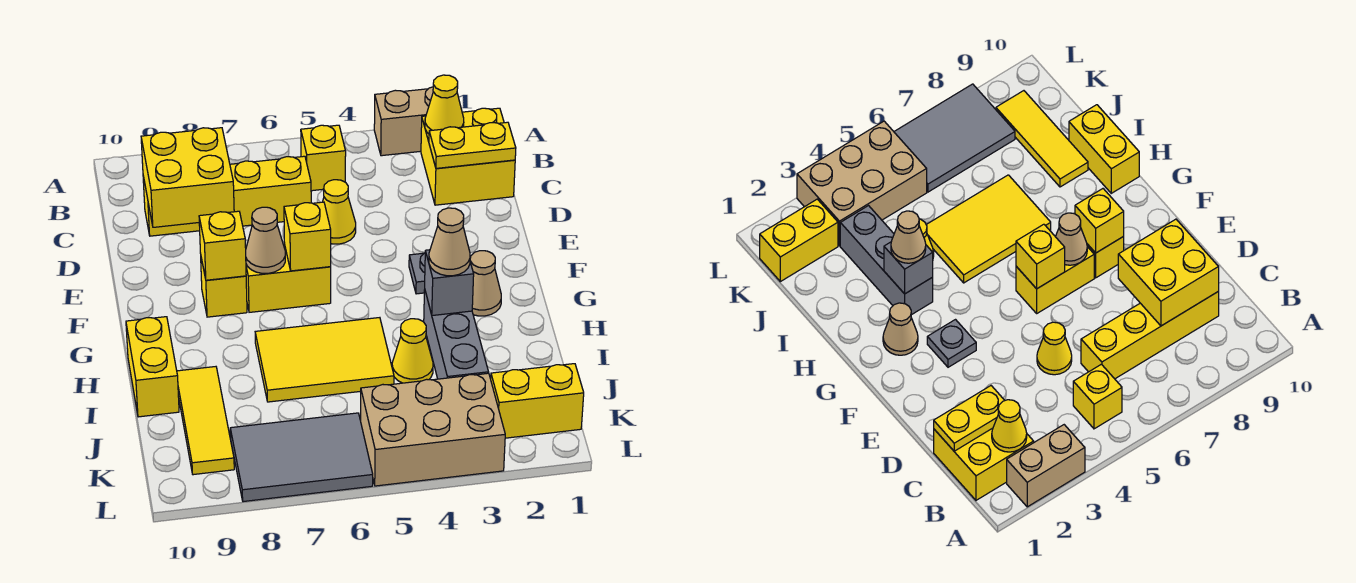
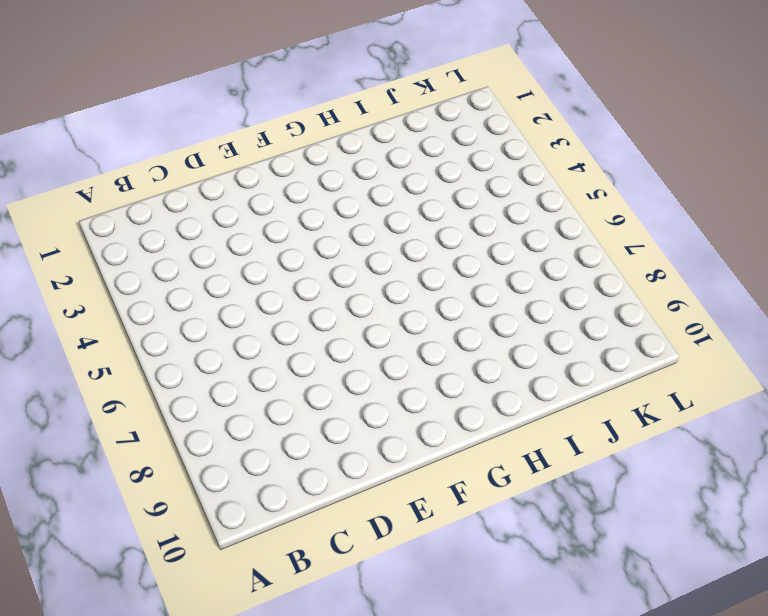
none -> tan brick A2:A3 level 1
none -> yellow brick B1:C2 level 1
none -> yellow brick B5 level 1

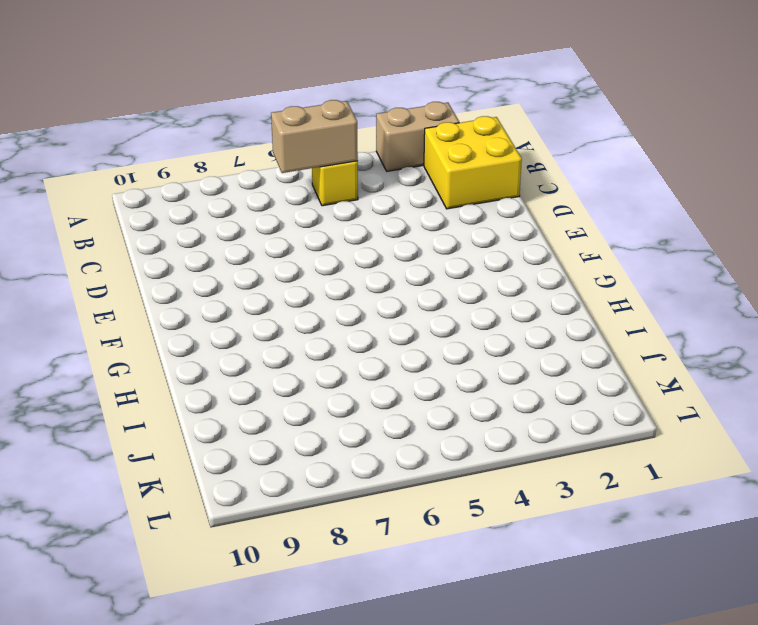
tan brick B5:B6 level 2 -> none
none -> yellow brick C6:C9 level 1
none -> yellow cone D5 level 1
none -> grey plate F3 level 1

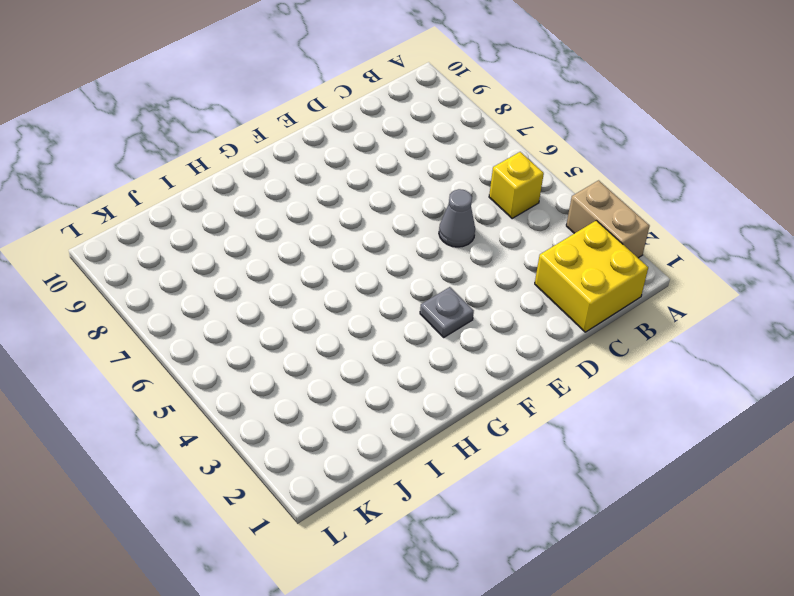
grey cone D5 level 1 -> yellow cone D5 level 1
none -> yellow brick C6:C9 level 1
none -> yellow brick F6:F7 level 1
none -> yellow brick F8 level 1

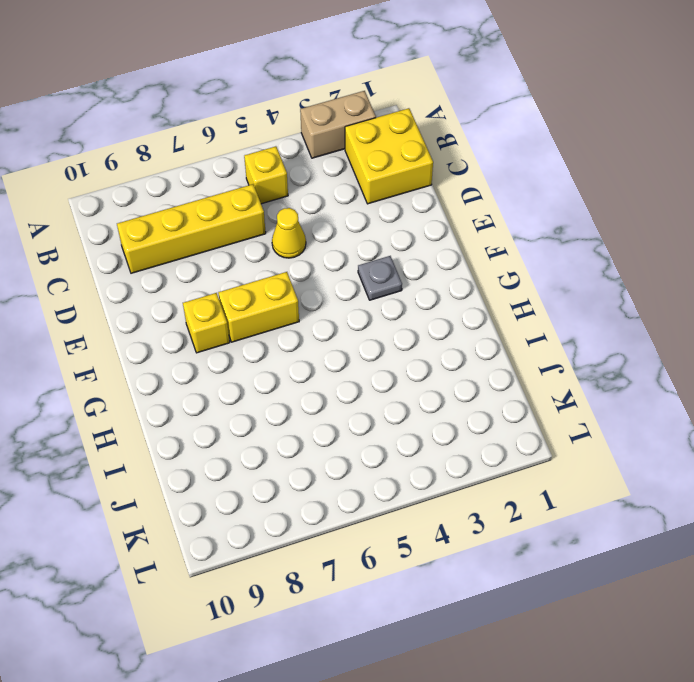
none -> tan cone G2 level 1
none -> grey brick H3:J3 level 1
none -> yellow tile H5:I7 level 1

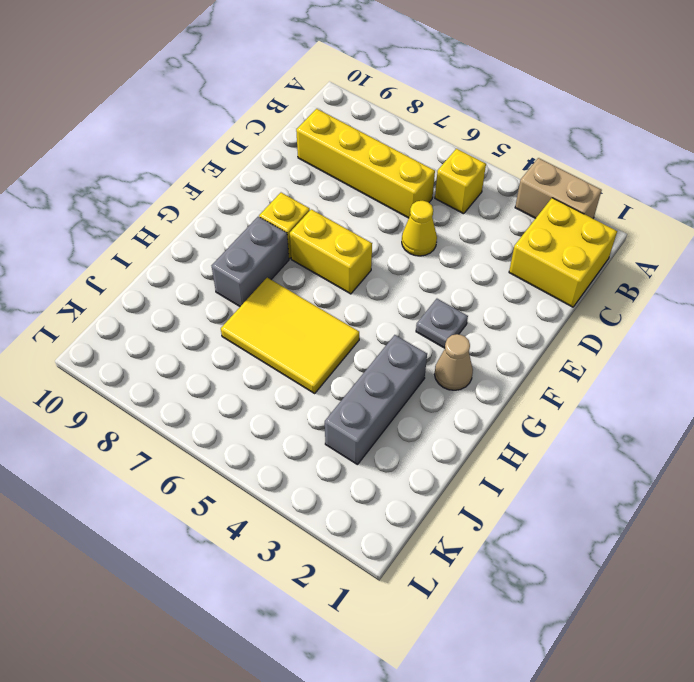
grey brick G8:H8 level 1 -> none
none -> yellow brick H10:I10 level 1
none -> yellow cone I4 level 1
none -> yellow tile I9:K9 level 1

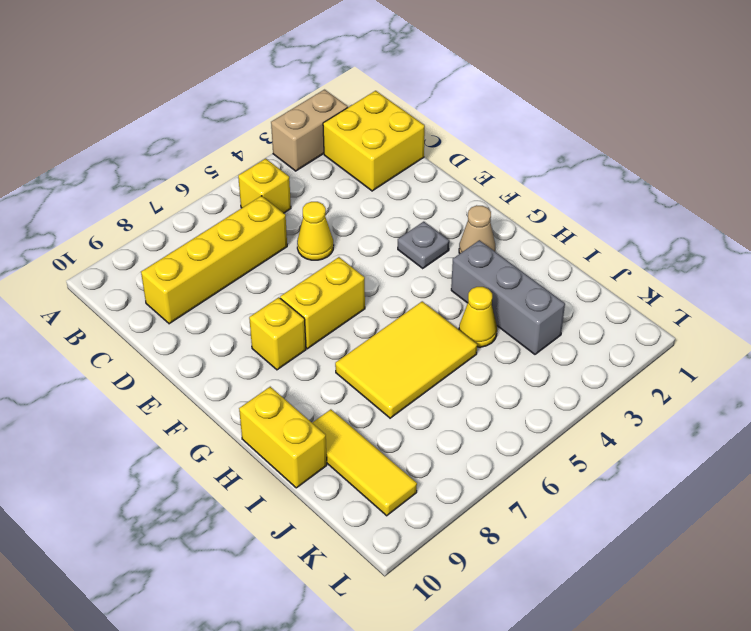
none -> yellow brick K1:K2 level 1
none -> tan brick K3:L5 level 1
none -> grey tile K6:L8 level 1

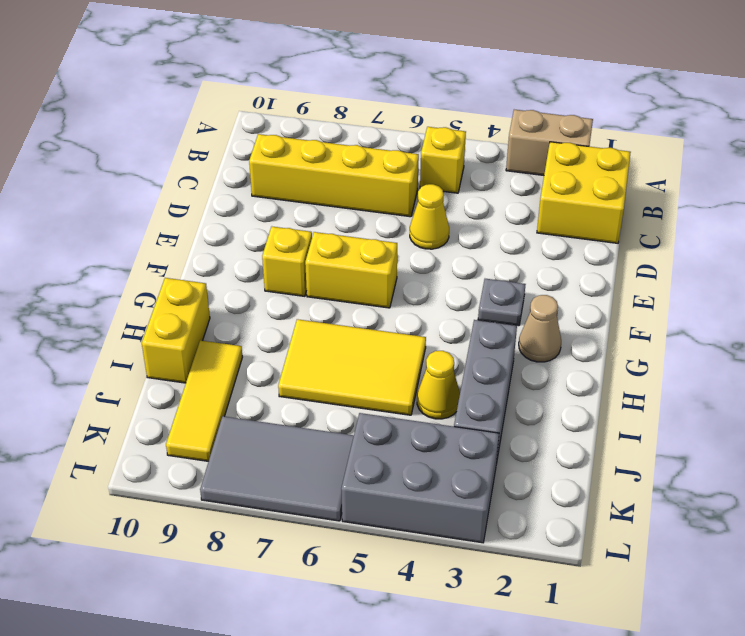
grey brick K3:L5 level 1 -> tan brick K3:L5 level 1
none -> yellow brick K1:K2 level 1
none -> yellow cone B2 level 2
none -> yellow plate C1:C2 level 2

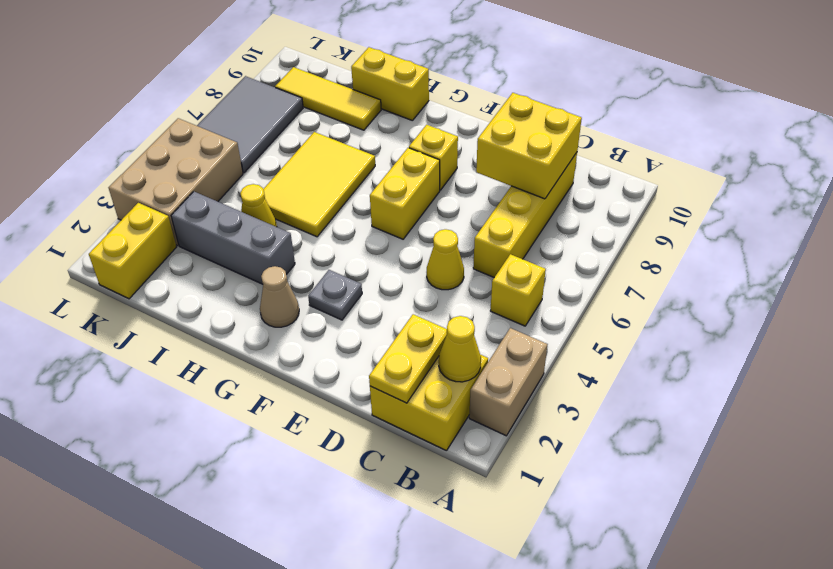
none -> yellow brick F6 level 2
none -> tan cone F7 level 2
none -> yellow brick F8 level 2

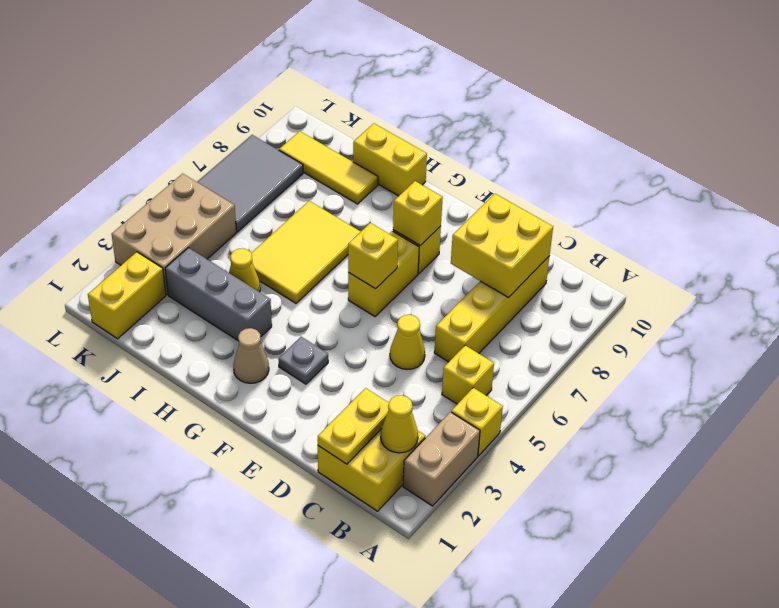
yellow brick A4 level 1 -> none
none -> tan cone F7 level 2
none -> grey brick H3 level 2
none -> tan cone H3 level 3

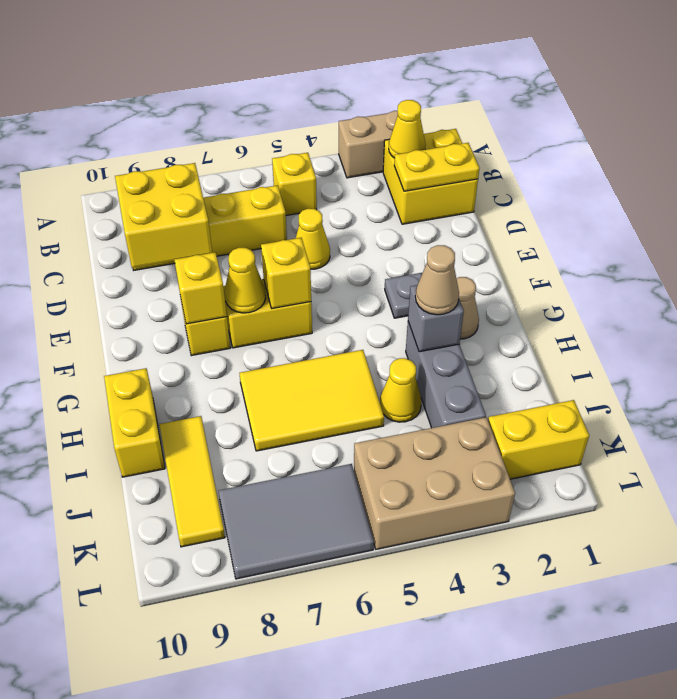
yellow cone F7 level 2 -> tan cone F7 level 2

